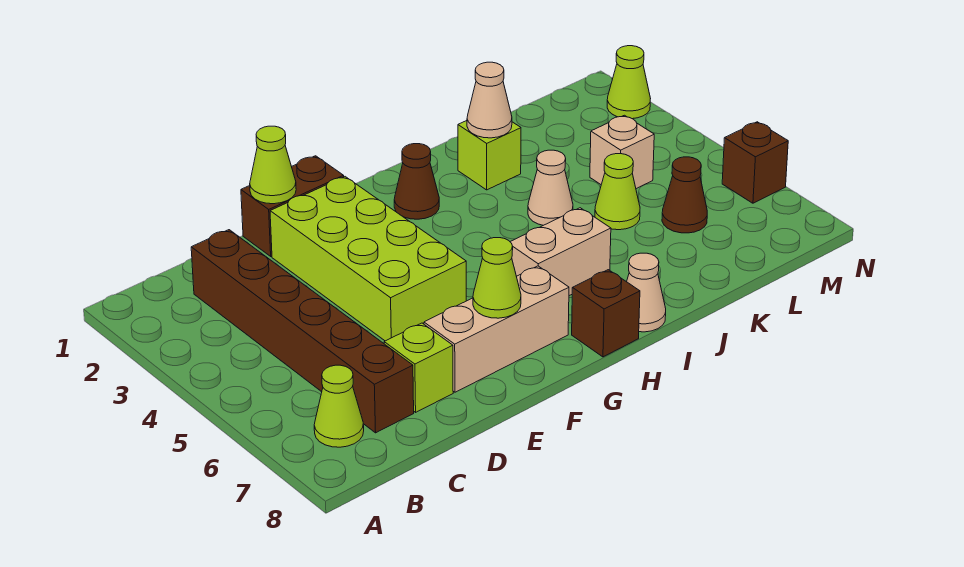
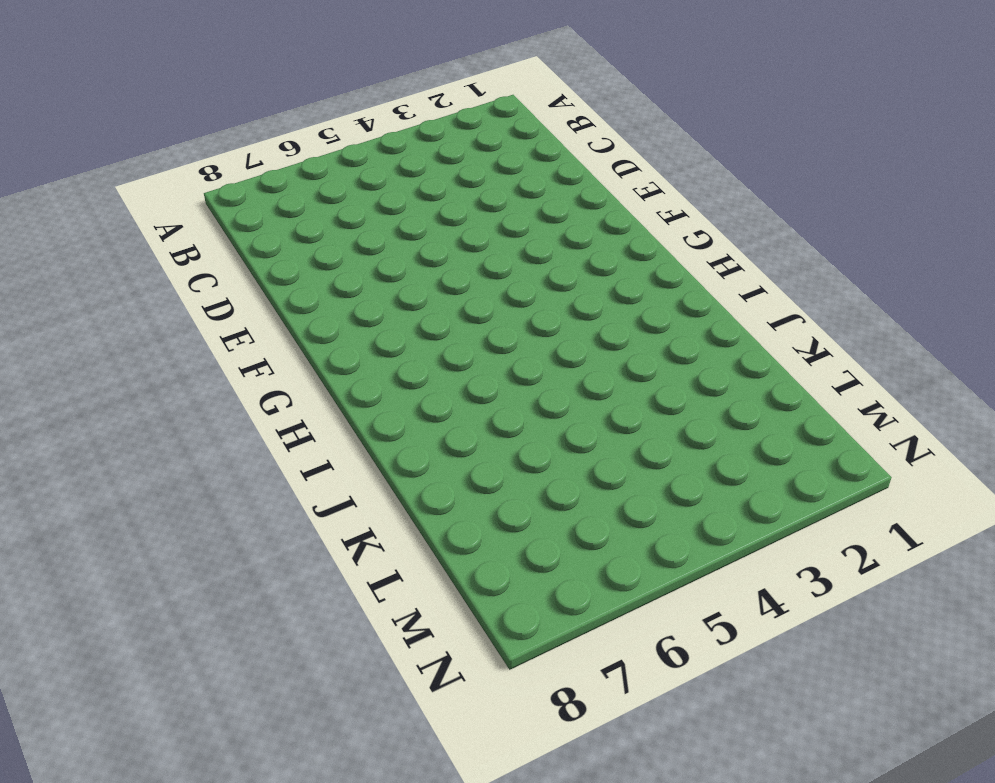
none -> lime cone B7 level 1
none -> brown brick C2:C7 level 1
none -> lime brick D7 level 1

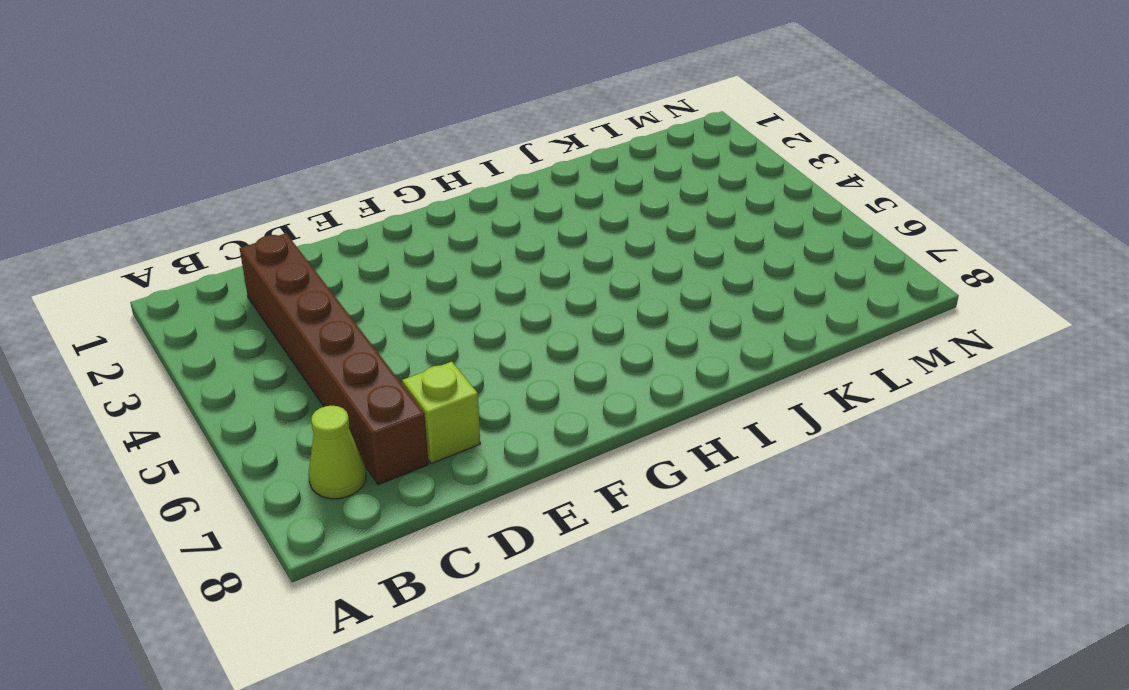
none -> brown brick E1:F1 level 1
none -> lime brick E2:F5 level 1
none -> tan brick E7:G7 level 1

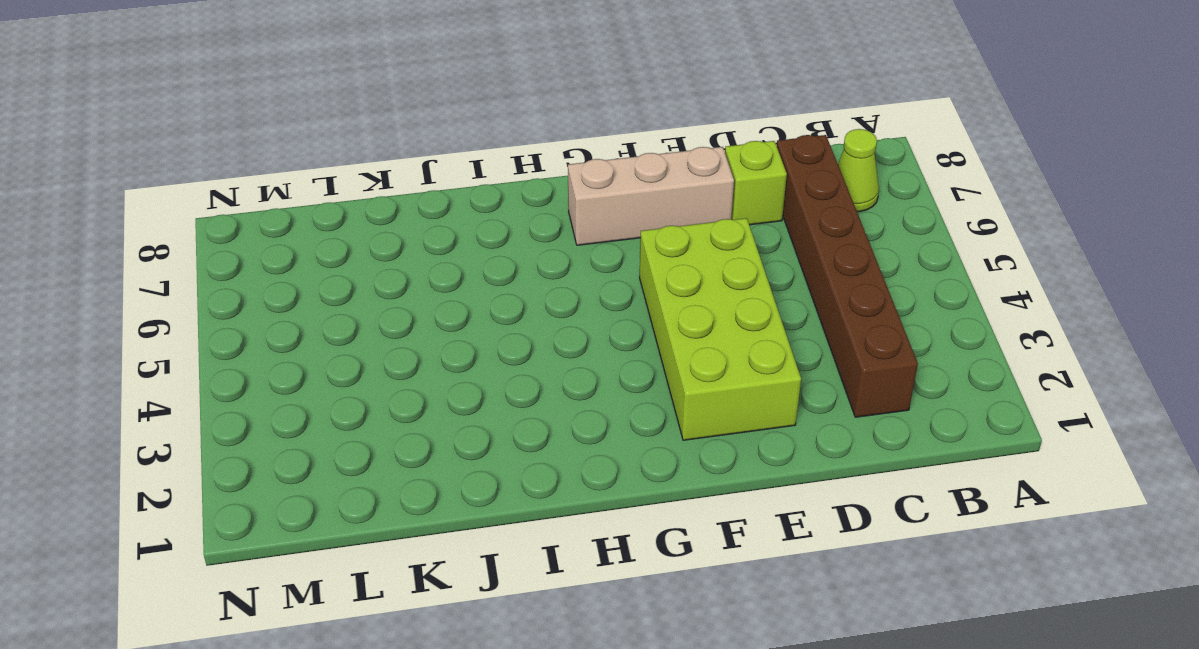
none -> brown brick E1:F1 level 1
none -> brown cone H2 level 1
none -> tan brick H6:I6 level 1

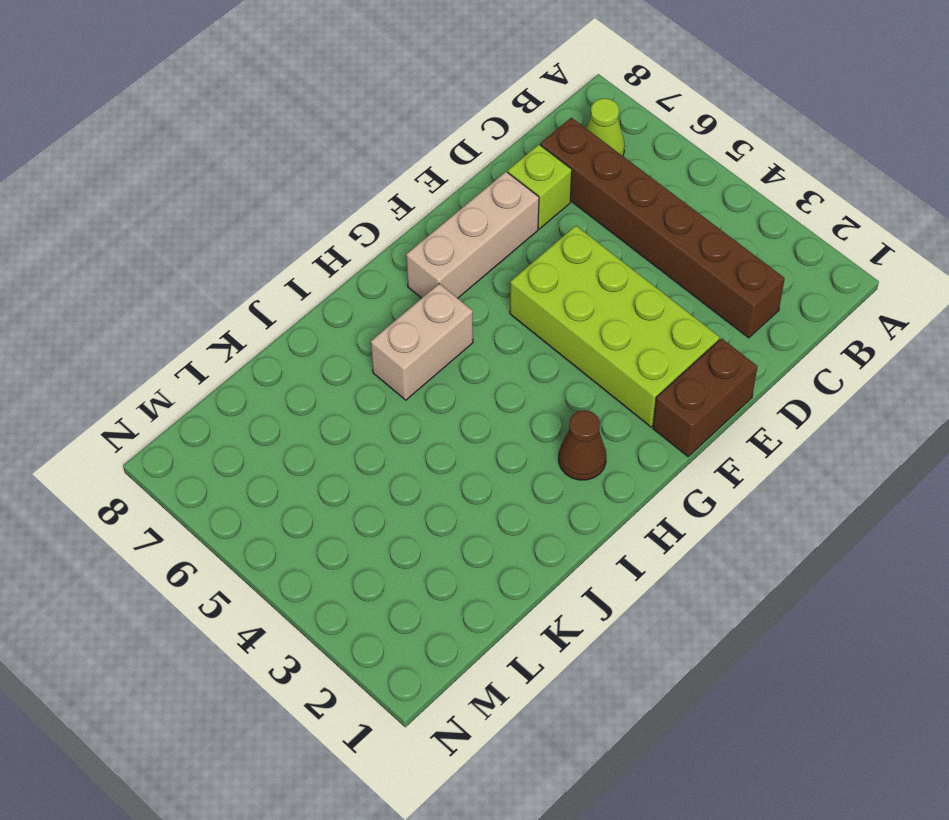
none -> brown brick H8 level 1
none -> tan cone I8 level 1
none -> lime brick J2 level 1

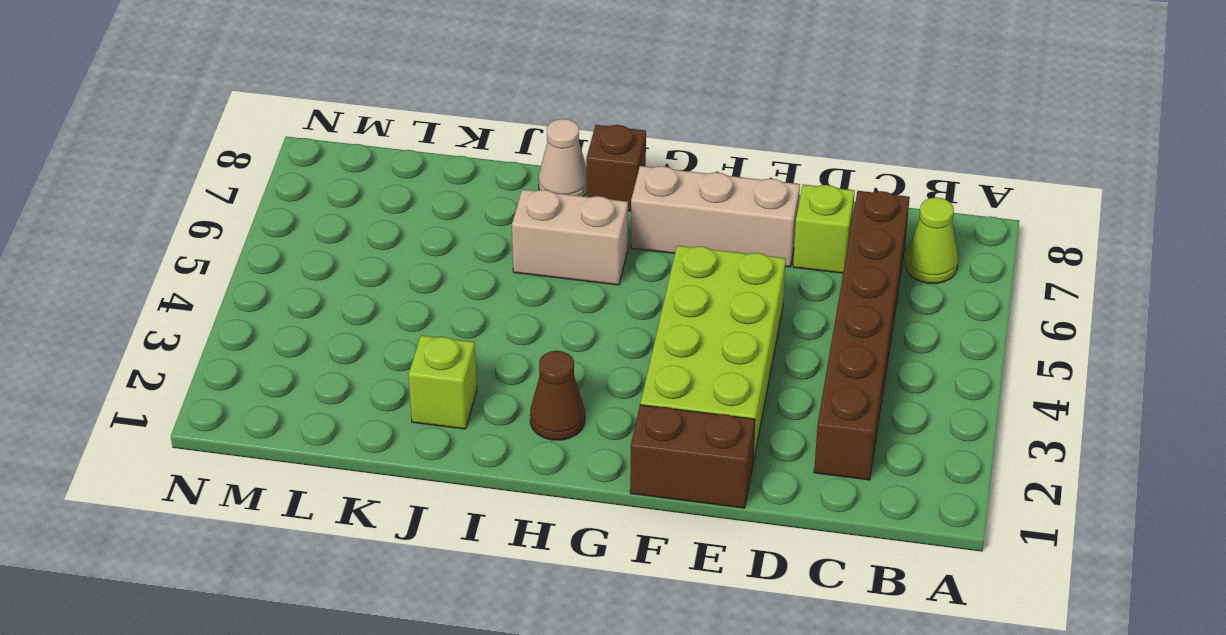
none -> tan cone J4 level 1
none -> lime cone K5 level 1
none -> tan brick L4 level 1

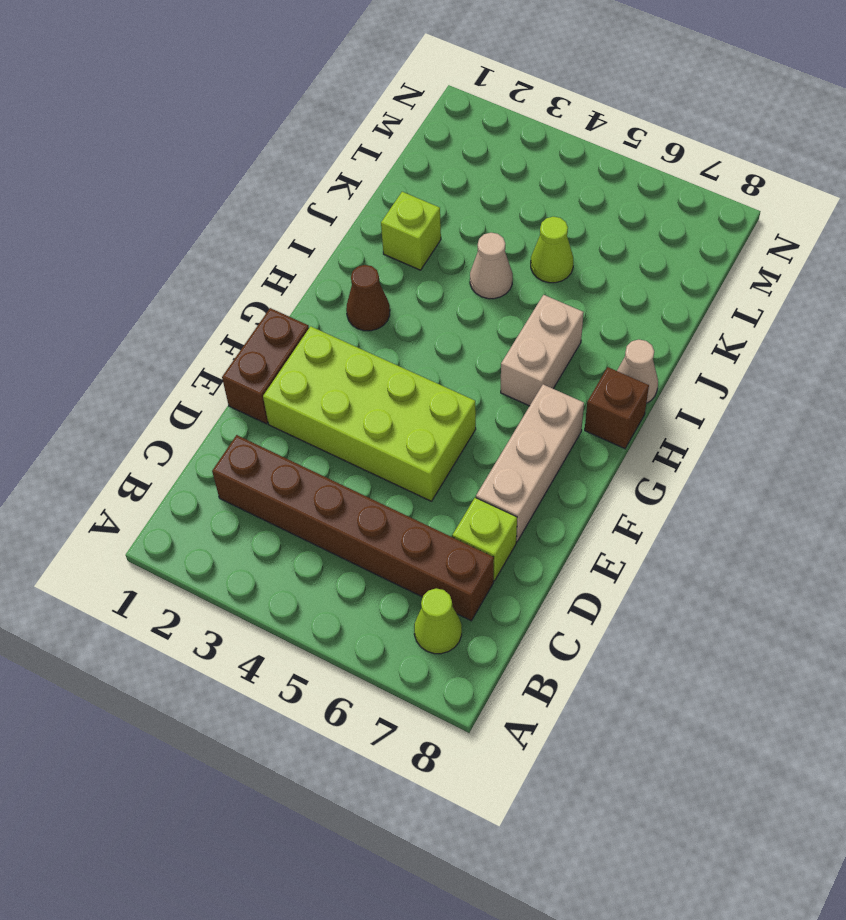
none -> tan brick L4 level 1
none -> brown cone L6 level 1
none -> lime cone N2 level 1

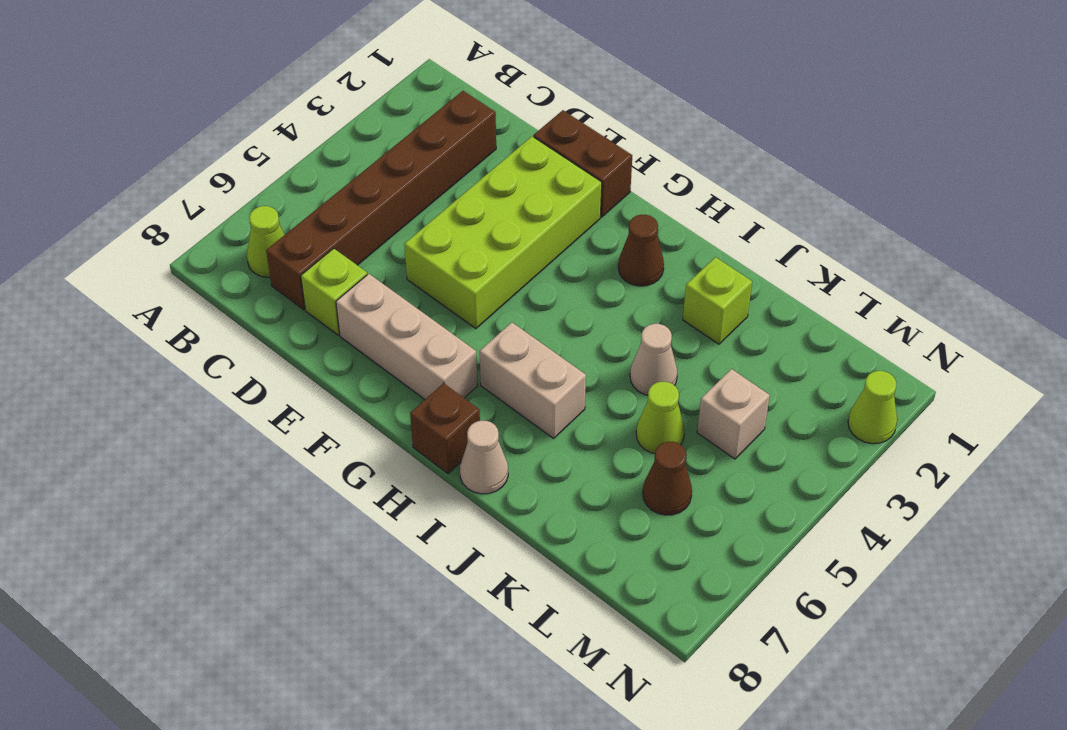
none -> brown brick N6 level 1
none -> lime cone E1 level 2
none -> lime cone F7 level 2

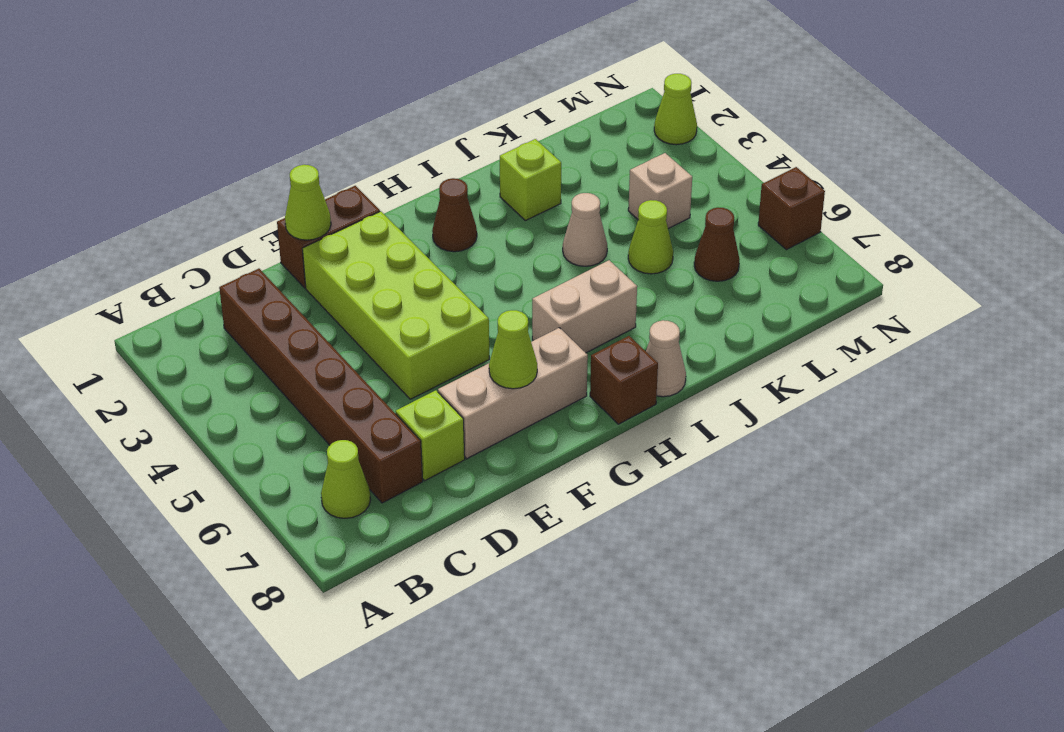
none -> tan cone J2 level 2

